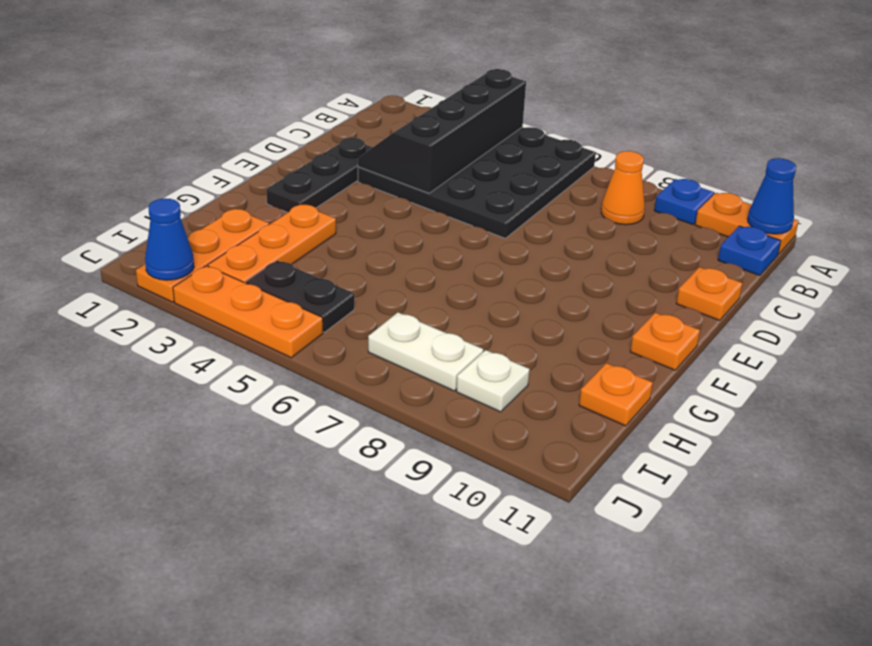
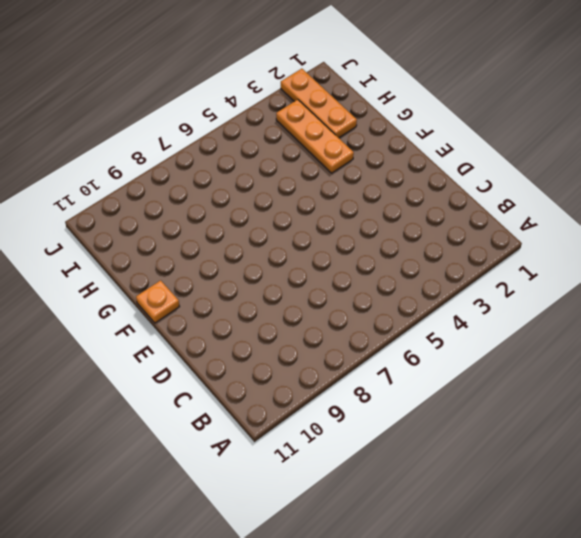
none -> black plate A3:D6 level 1
none -> blue plate A9 level 1
none -> orange plate A10:A11 level 1

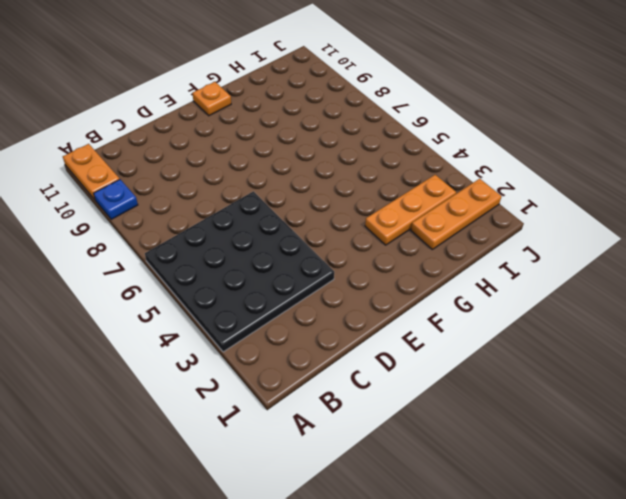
none -> orange cone B8 level 1
none -> blue plate B11 level 1
none -> black plate D2:F2 level 1

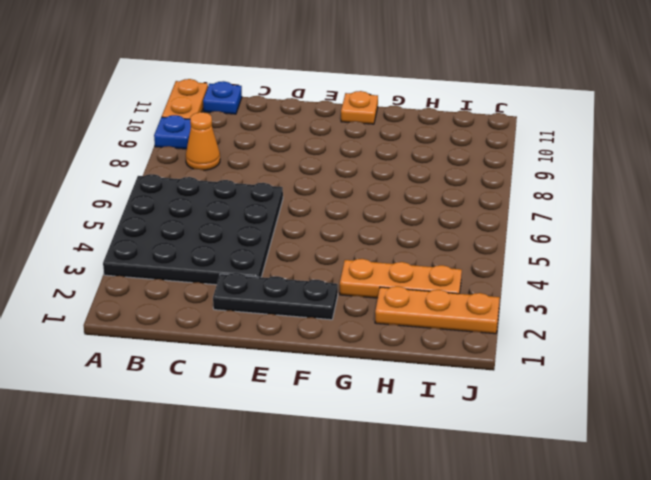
none -> orange plate D11 level 1
none -> orange plate H11 level 1
none -> black plate I4:I5 level 1

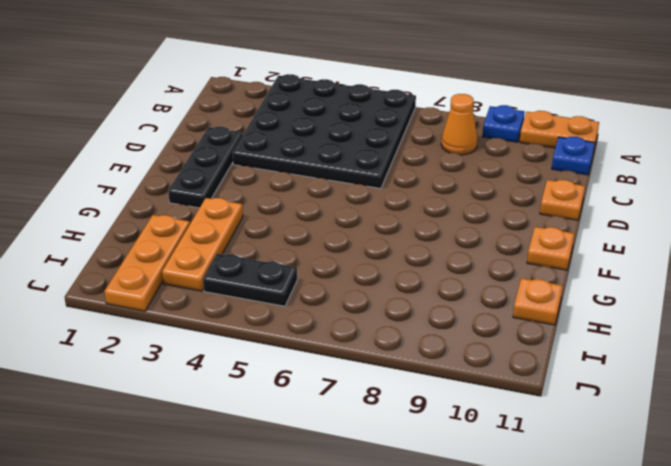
none -> white plate I7:I8 level 1
none -> white plate I9 level 1
none -> orange plate J3:J5 level 1

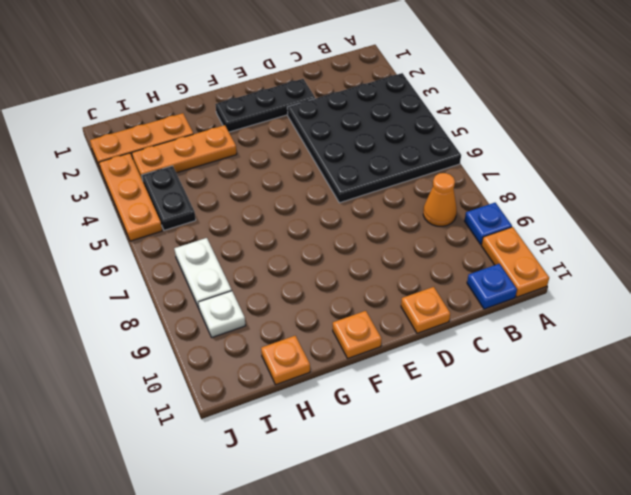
none -> black slope A3:D4 level 2 top 4
none -> blue cone A11 level 2
none -> blue cone J2 level 2

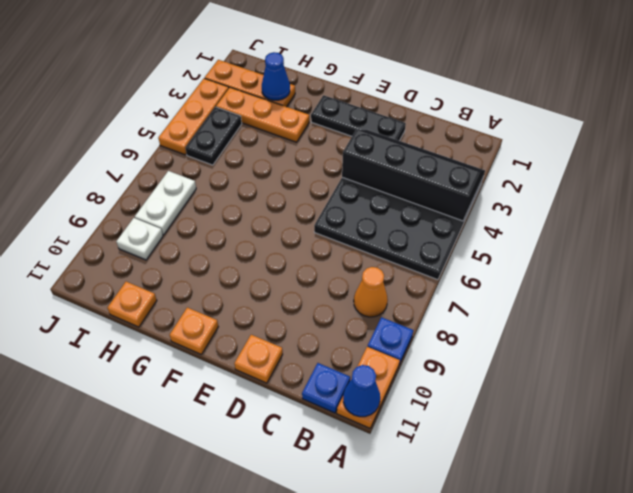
blue cone H2 level 2 -> blue cone J2 level 2

